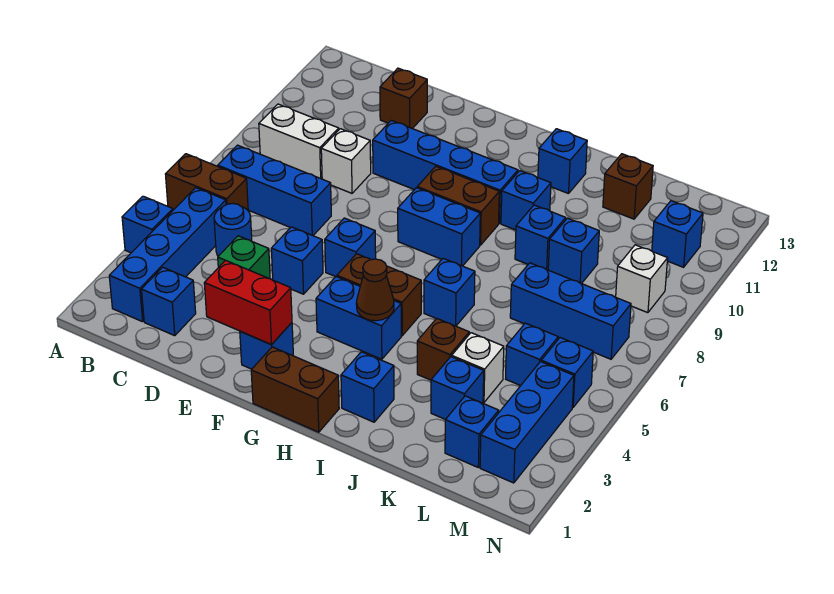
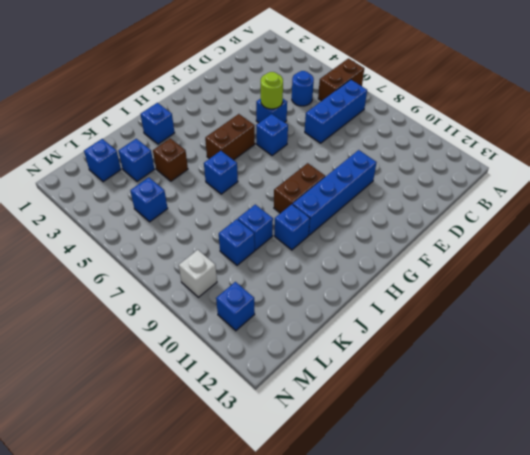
lime round brick E5 level 2 -> none
none -> blue brick A4 level 1
none -> blue brick B2:B5 level 1
none -> white brick B9:C9 level 1
none -> blue brick C2 level 1

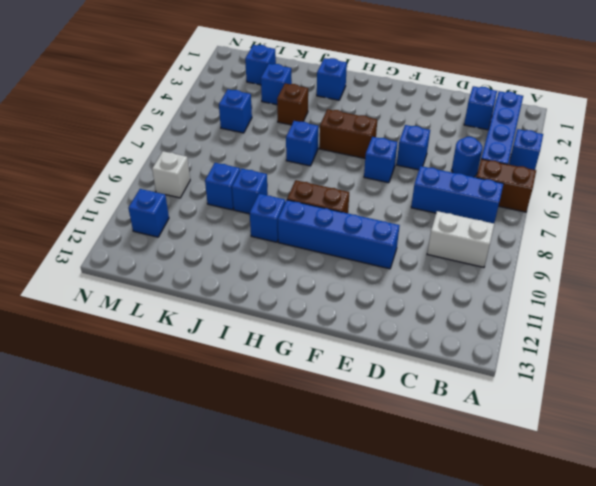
none -> green brick D4 level 1
none -> white brick D9 level 1
none -> brown brick D12 level 1
none -> blue brick F2 level 1

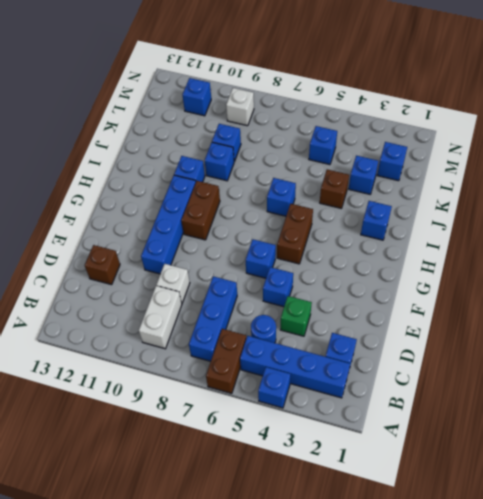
none -> blue brick F2 level 1
none -> brown brick G1:H1 level 1
none -> blue brick G4:H4 level 1
none -> blue brick G8:H8 level 1

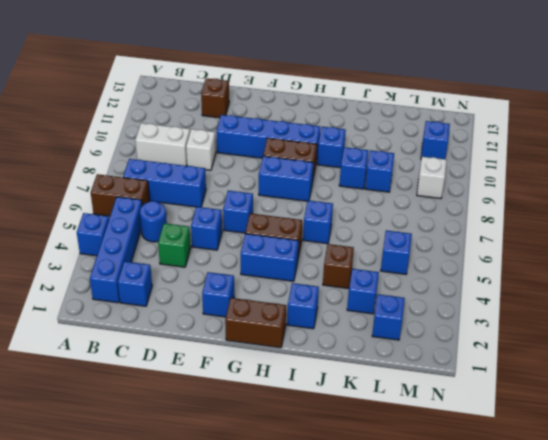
none -> blue brick I12 level 1
none -> white brick K4 level 1
none -> blue brick K7:M7 level 1
none -> brown brick K12 level 1

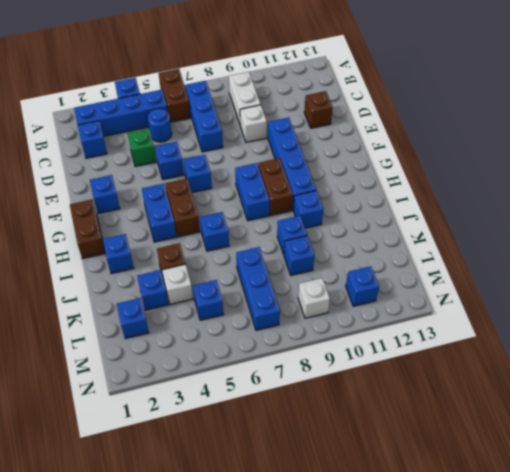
none -> blue brick I12 level 1
none -> brown brick K12 level 1
none -> blue brick M2:M4 level 1
none -> blue brick M5 level 1

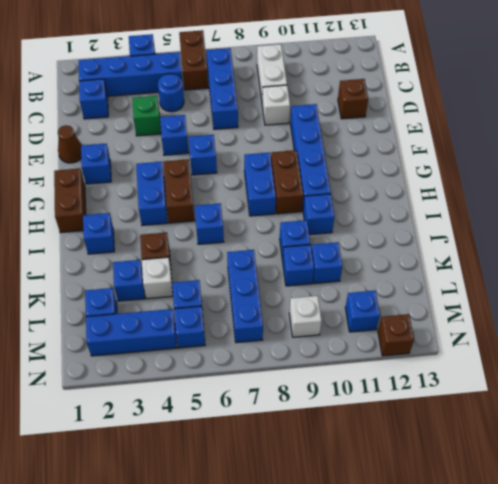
brown cone E1 level 1 -> brown cone H4 level 2
blue brick K10 level 1 -> blue brick I12 level 1
brown brick N12 level 1 -> brown brick K12 level 1
none -> red brick E2:F2 level 2

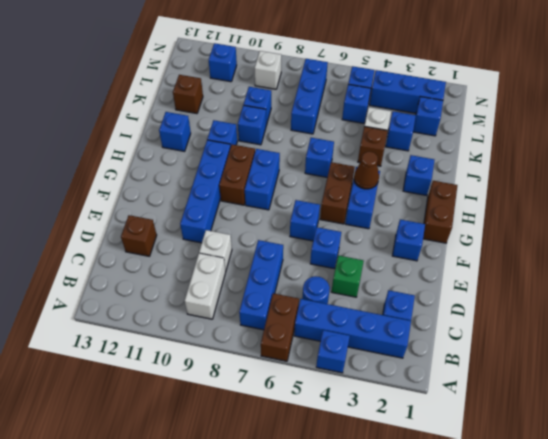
none -> red brick E2:F2 level 2

